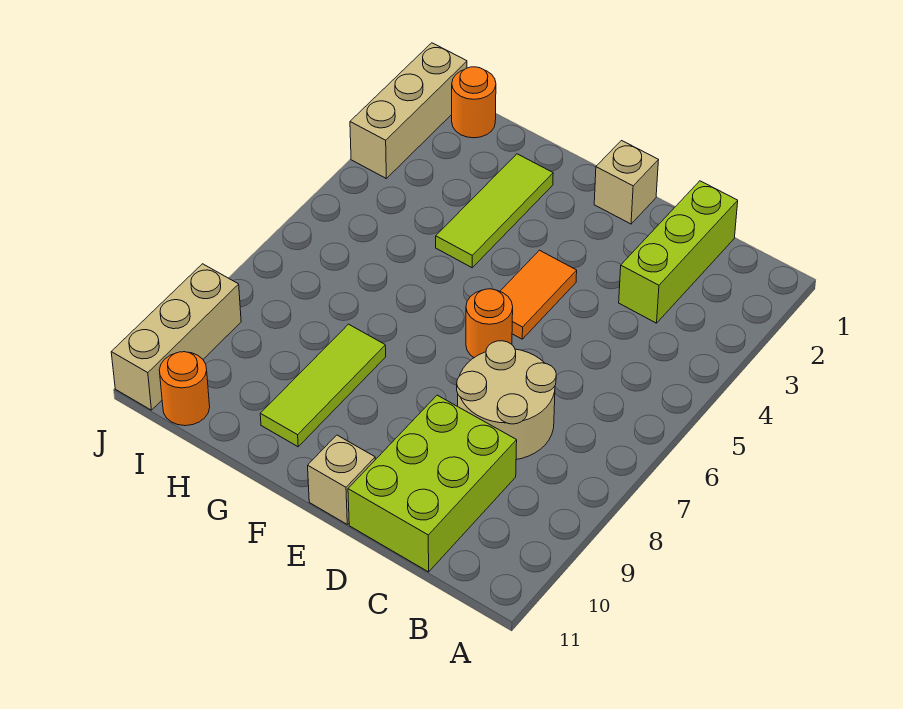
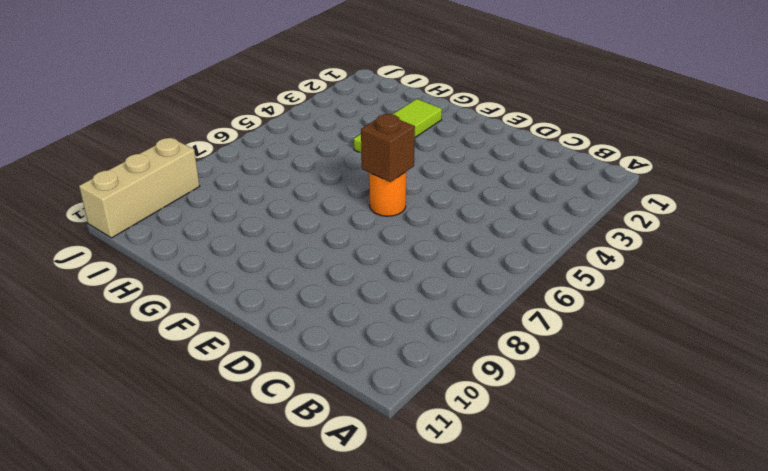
brown brick E6 level 2 -> none
none -> lime brick C1:C3 level 1
none -> tan round brick C7:D8 level 1
none -> lime brick C9:D11 level 1

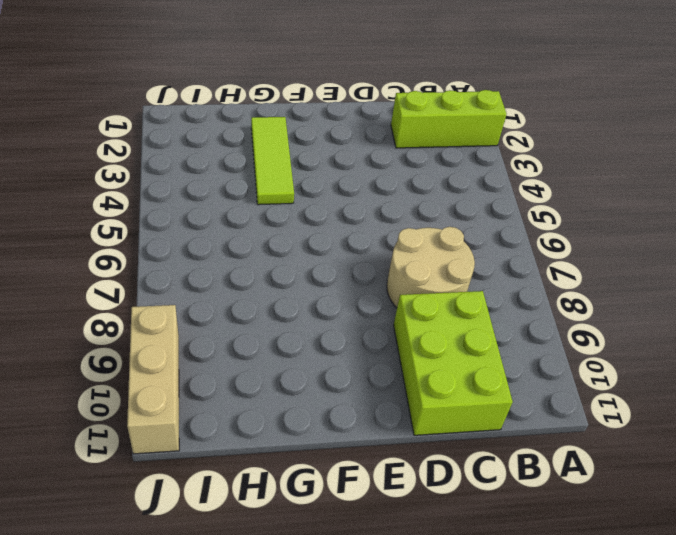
lime brick A2:C2 level 1 -> lime brick C1:C3 level 1
none -> tan brick E1 level 1
none -> orange tile E4:E5 level 1
none -> orange round brick E6 level 1

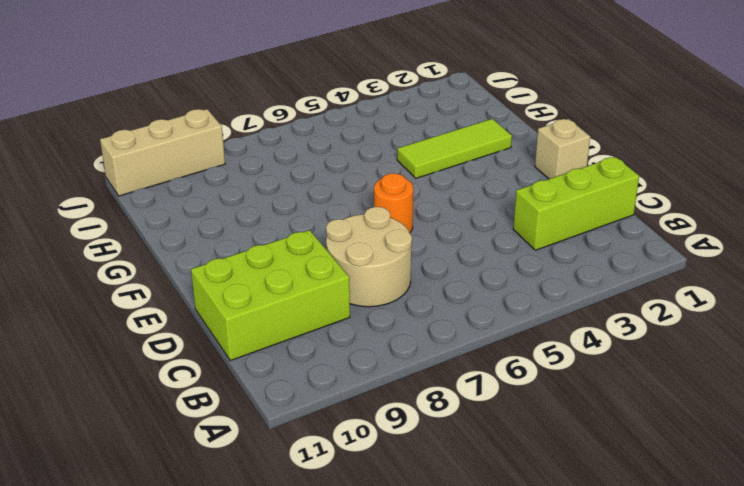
none -> orange tile E4:E5 level 1
none -> tan brick E11 level 1
none -> lime tile G8:G10 level 1

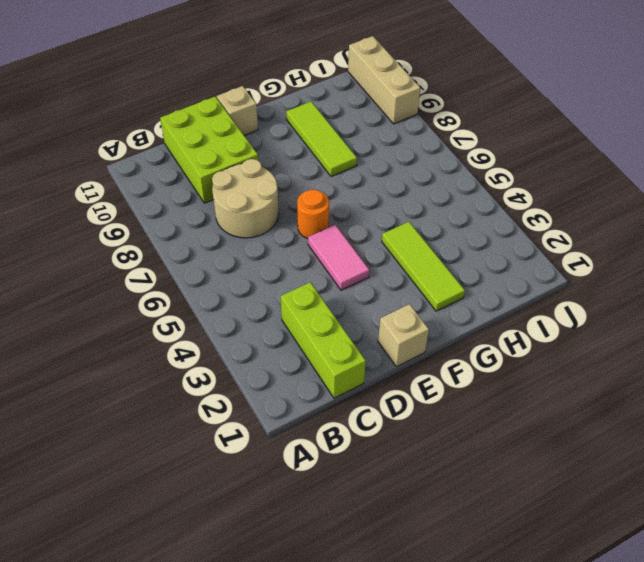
pink tile E4:E5 level 1 -> orange tile E4:E5 level 1
none -> orange round brick I1 level 1
none -> orange round brick I11 level 1
none -> tan brick J1:J3 level 1

